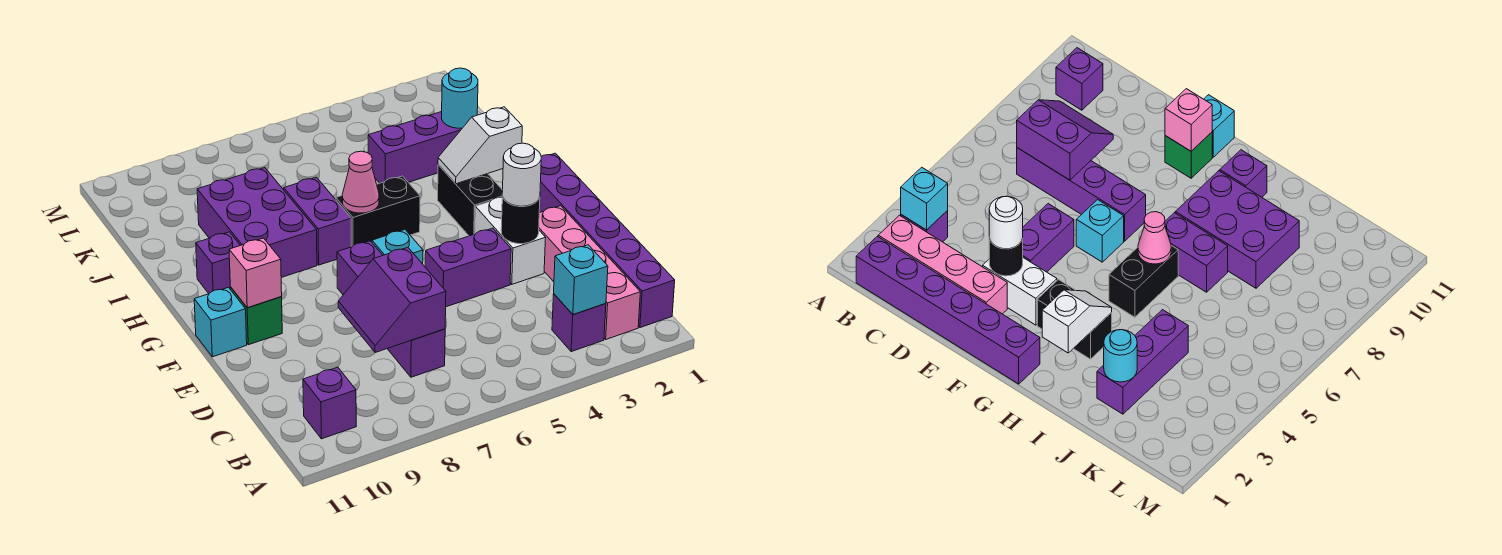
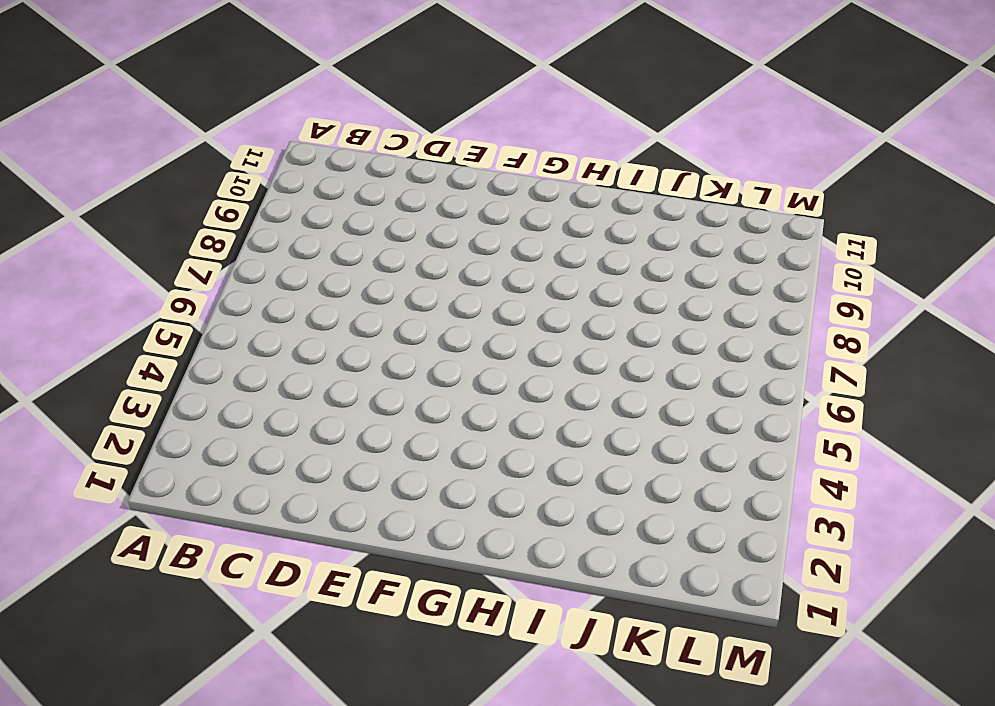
none -> purple brick B1:G1 level 1
none -> pink brick B2:E2 level 1
none -> purple brick B3 level 1

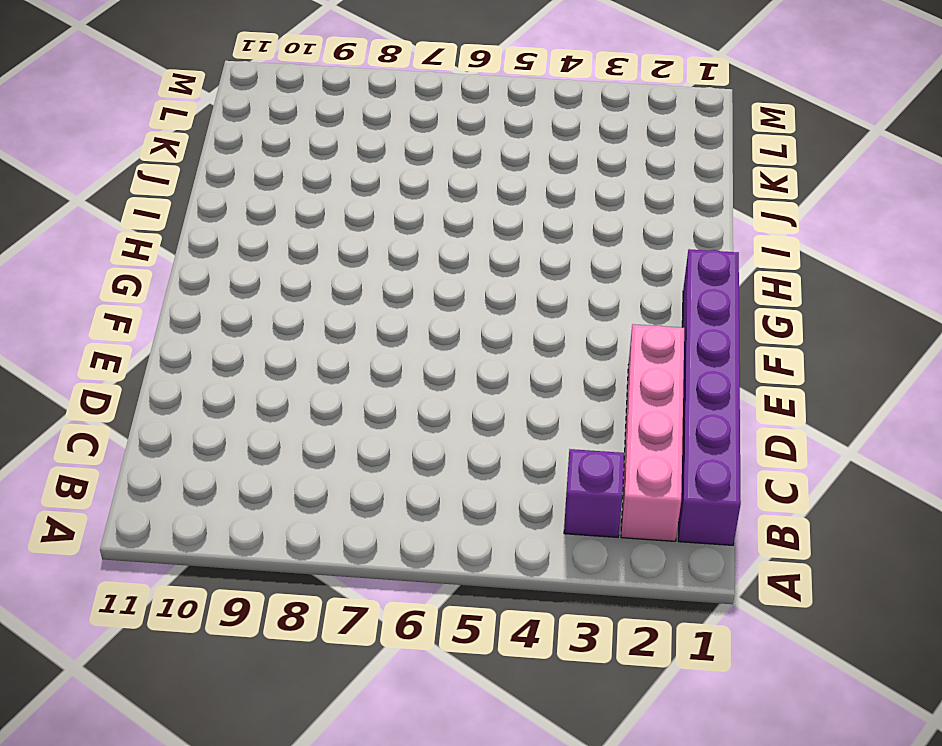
none -> purple brick B10 level 1
none -> purple brick C7:F7 level 1
none -> white brick E3:F3 level 1

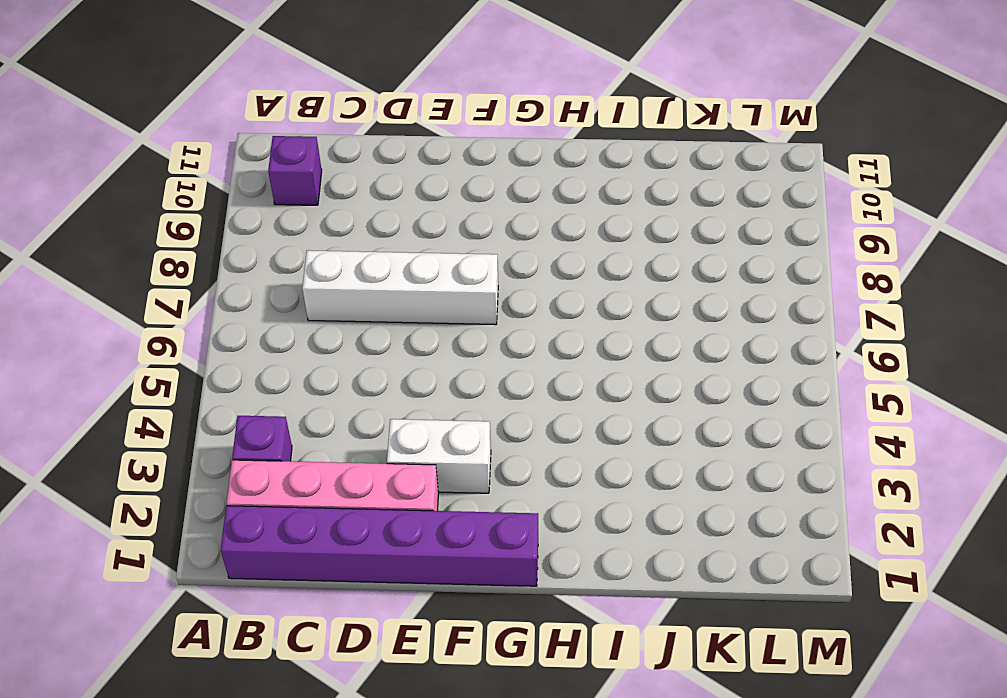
white brick C7:F7 level 1 -> purple brick C7:F7 level 1
none -> purple brick E4:E5 level 1
none -> cyan brick F6 level 1
none -> green brick F10 level 1

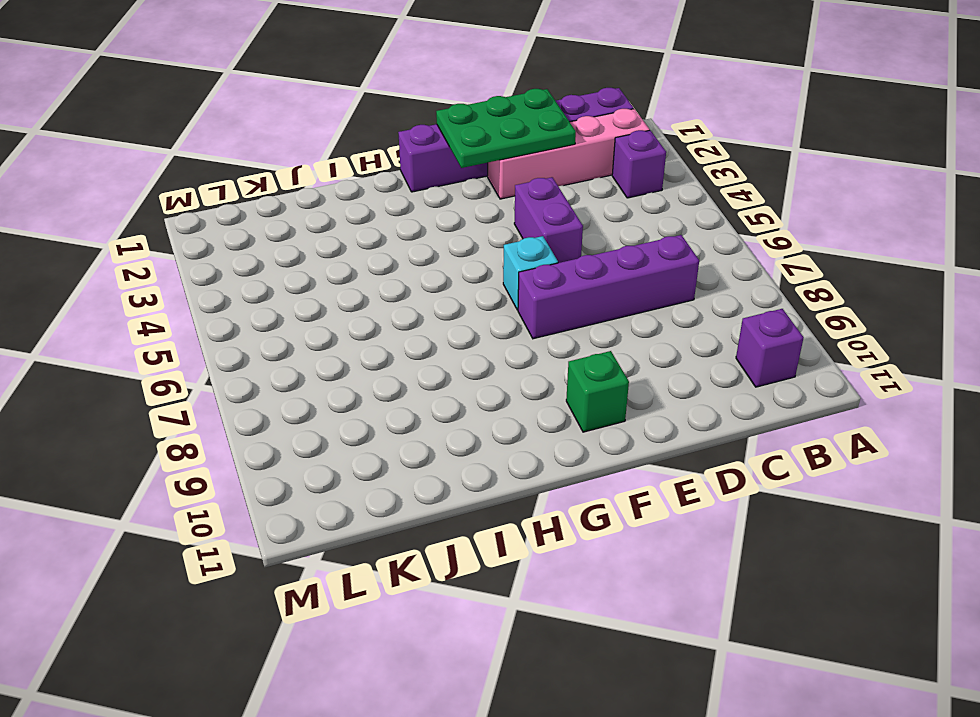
green plate D1:F2 level 2 -> none
none -> white brick E3:F3 level 1
none -> cyan brick F11 level 1
none -> black brick G3:H3 level 1

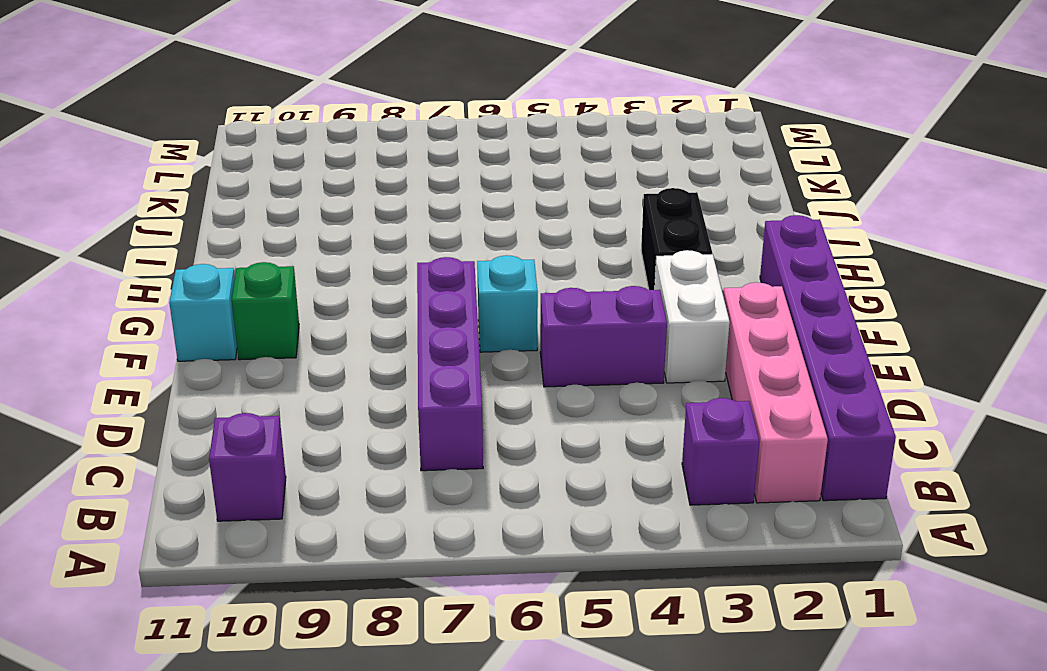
none -> black brick H5:H6 level 1
none -> purple brick H7:I7 level 1
none -> purple brick H8:J9 level 1

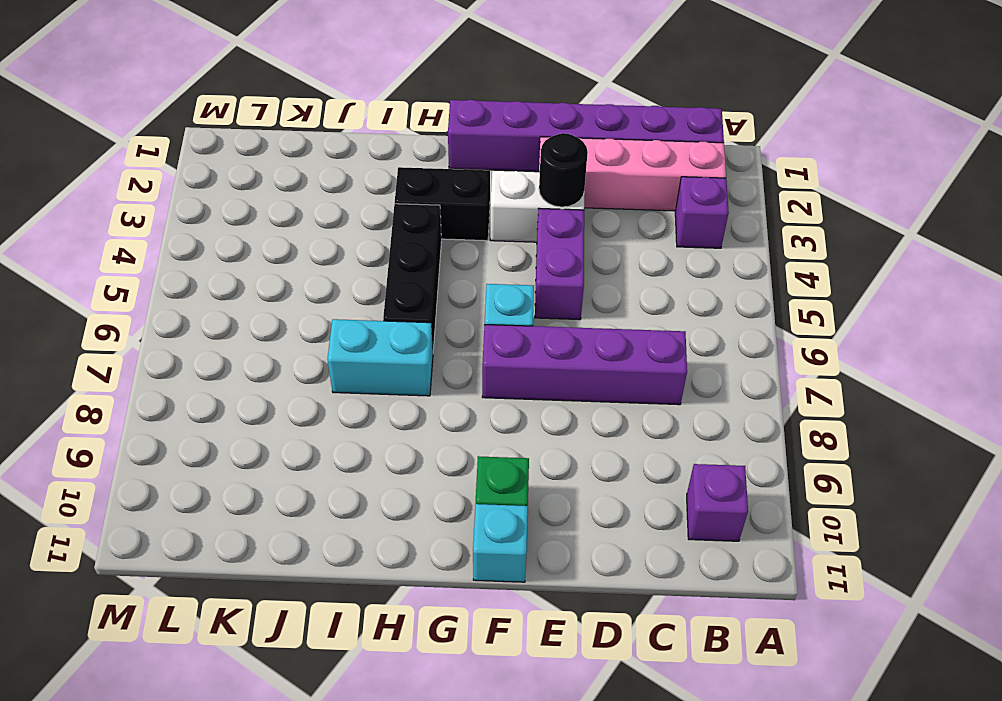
black brick H4:H6 level 1 -> black brick H5:H6 level 1
cyan brick H7:I7 level 1 -> purple brick H7:I7 level 1
none -> purple brick H8:J9 level 1
none -> purple brick H10 level 1
none -> purple brick J2:J4 level 1

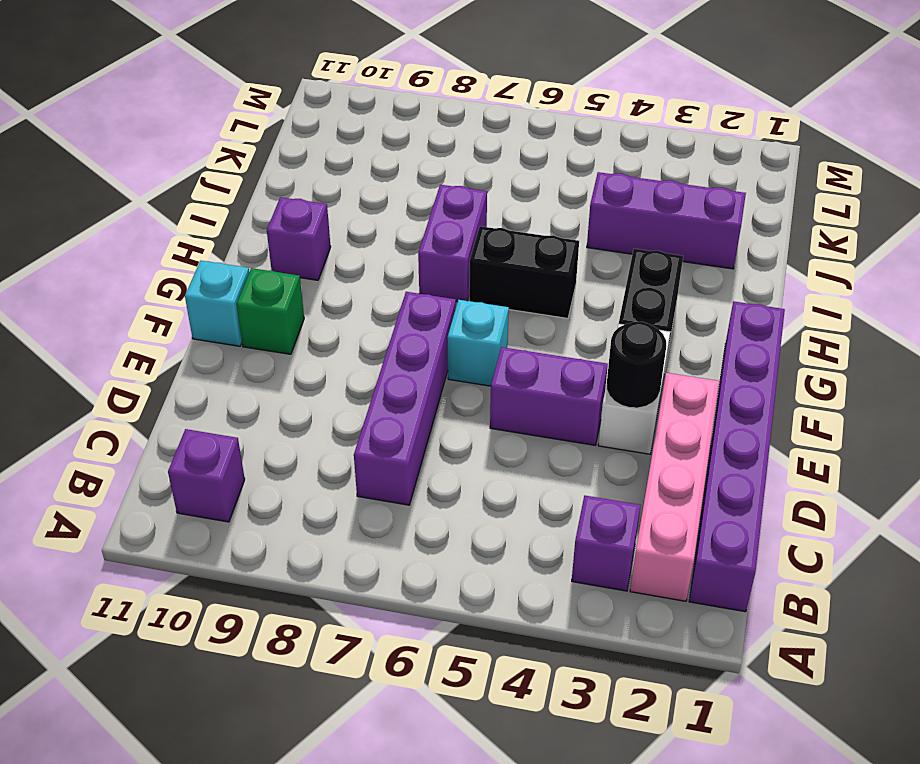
none -> purple brick H8:J9 level 1
none -> cyan brick B3 level 2
none -> purple slope C7:D8 level 2 top 7

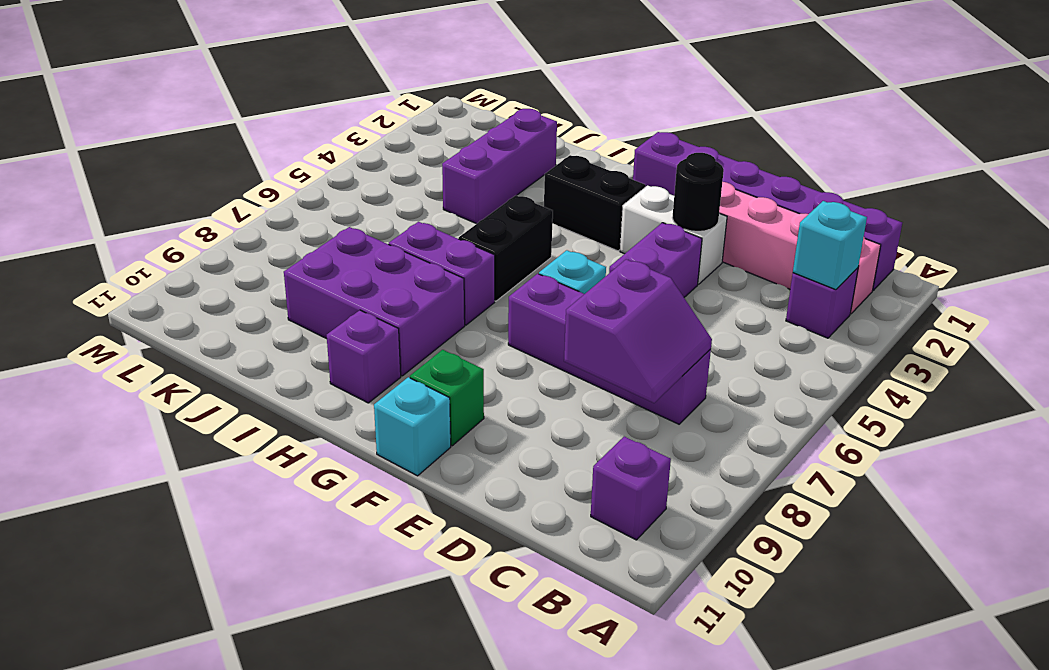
purple slope C7:D8 level 2 top D -> purple slope C7:D8 level 2 top 7
none -> pink brick F10 level 2
none -> white slope H2:H3 level 2 top 2
none -> pink cone H6 level 2

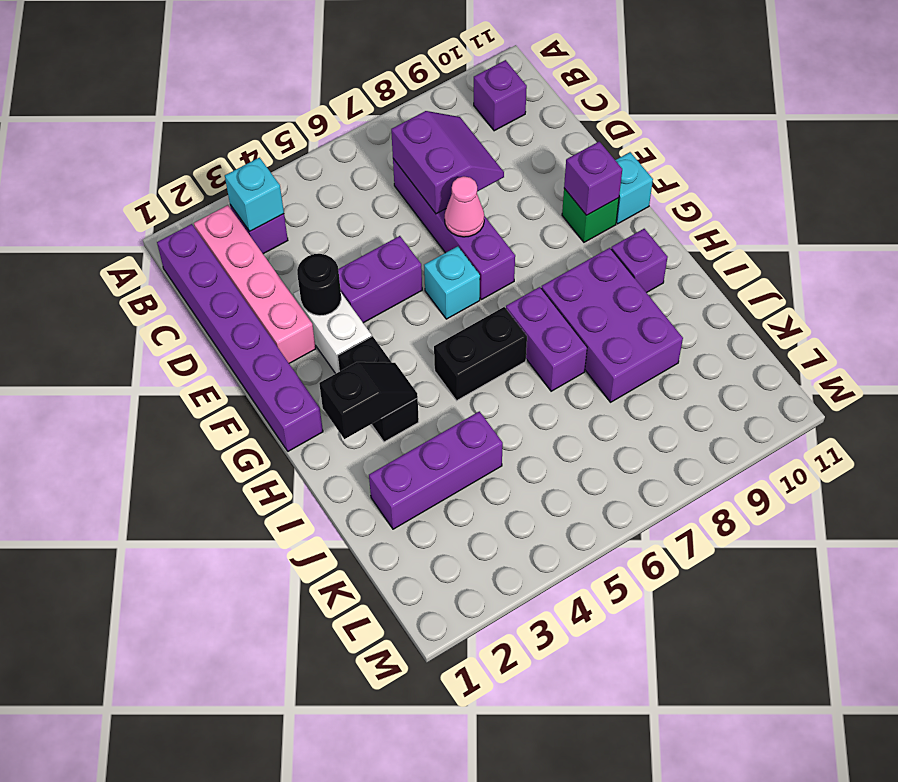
pink cone E7 level 2 -> pink cone H6 level 2
purple brick F10 level 2 -> pink brick F10 level 2
black slope H2:H3 level 2 top 2 -> white slope H2:H3 level 2 top 2
none -> cyan round brick J2 level 2
none -> white round brick E3 level 3

